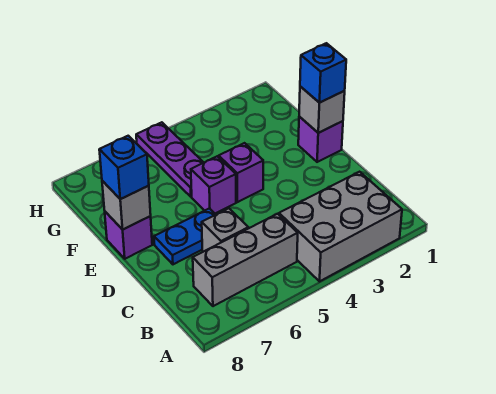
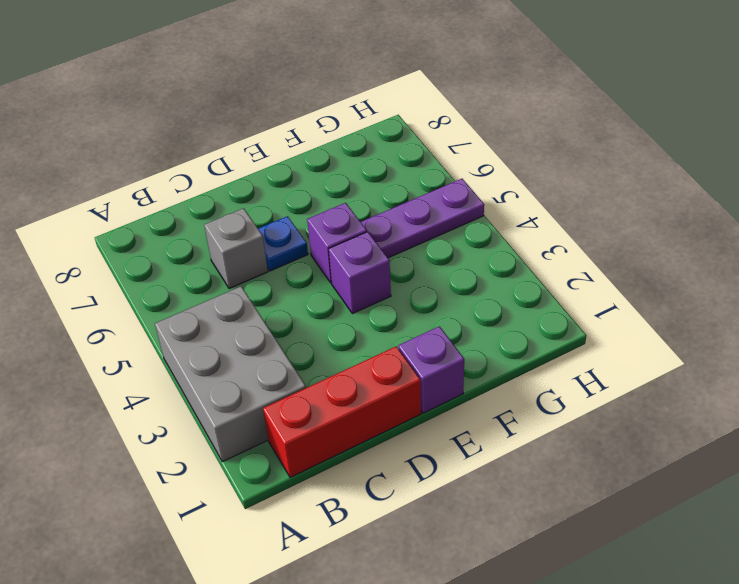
red brick B1:D1 level 1 -> none
blue plate D6 level 1 -> blue plate D6:D7 level 1
none -> grey brick B5:B7 level 1
none -> purple brick E8 level 1
none -> grey brick E1 level 2

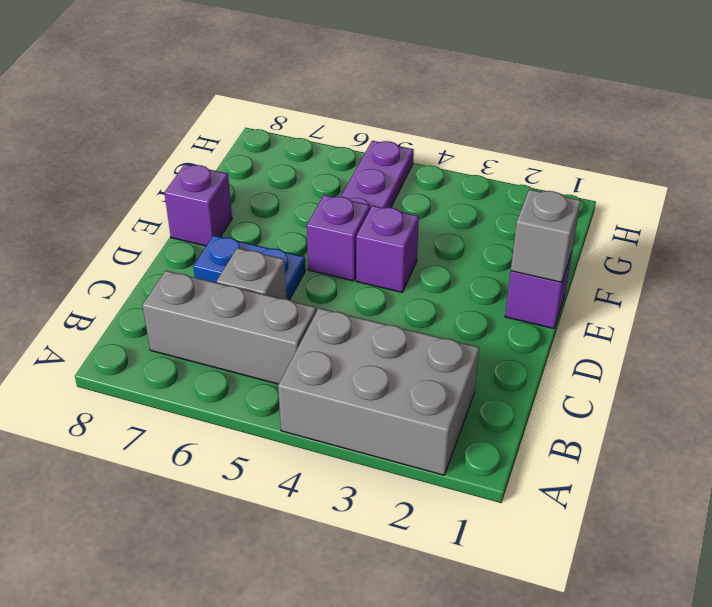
none -> grey brick E8 level 2
none -> blue brick E1 level 3
none -> blue brick E8 level 3

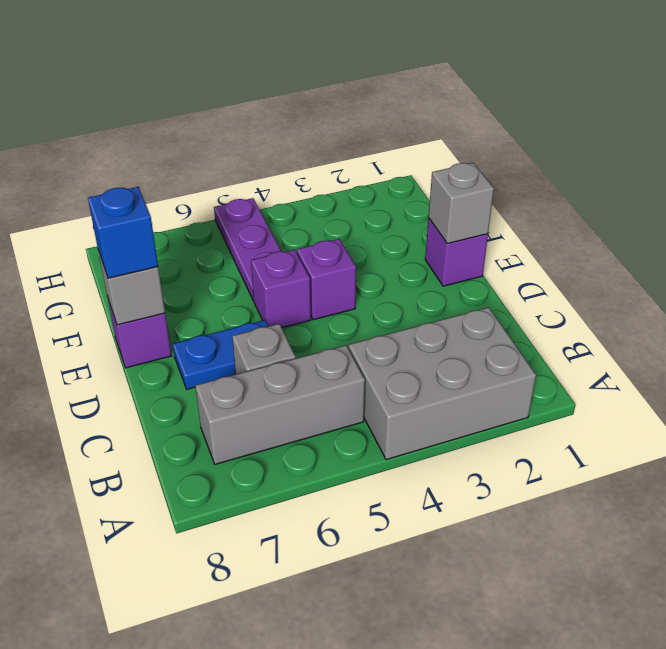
none -> blue brick E1 level 3

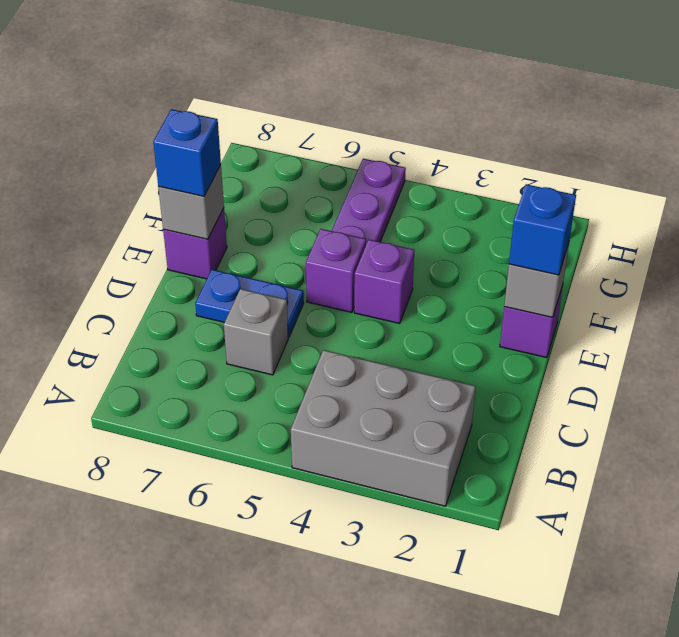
none -> grey brick B5:B7 level 1

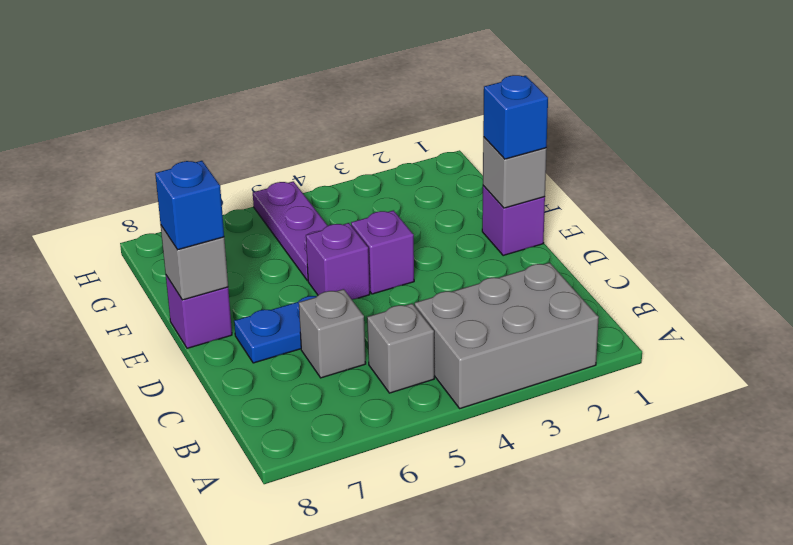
grey brick B5 level 1 -> grey brick B5:B7 level 1

